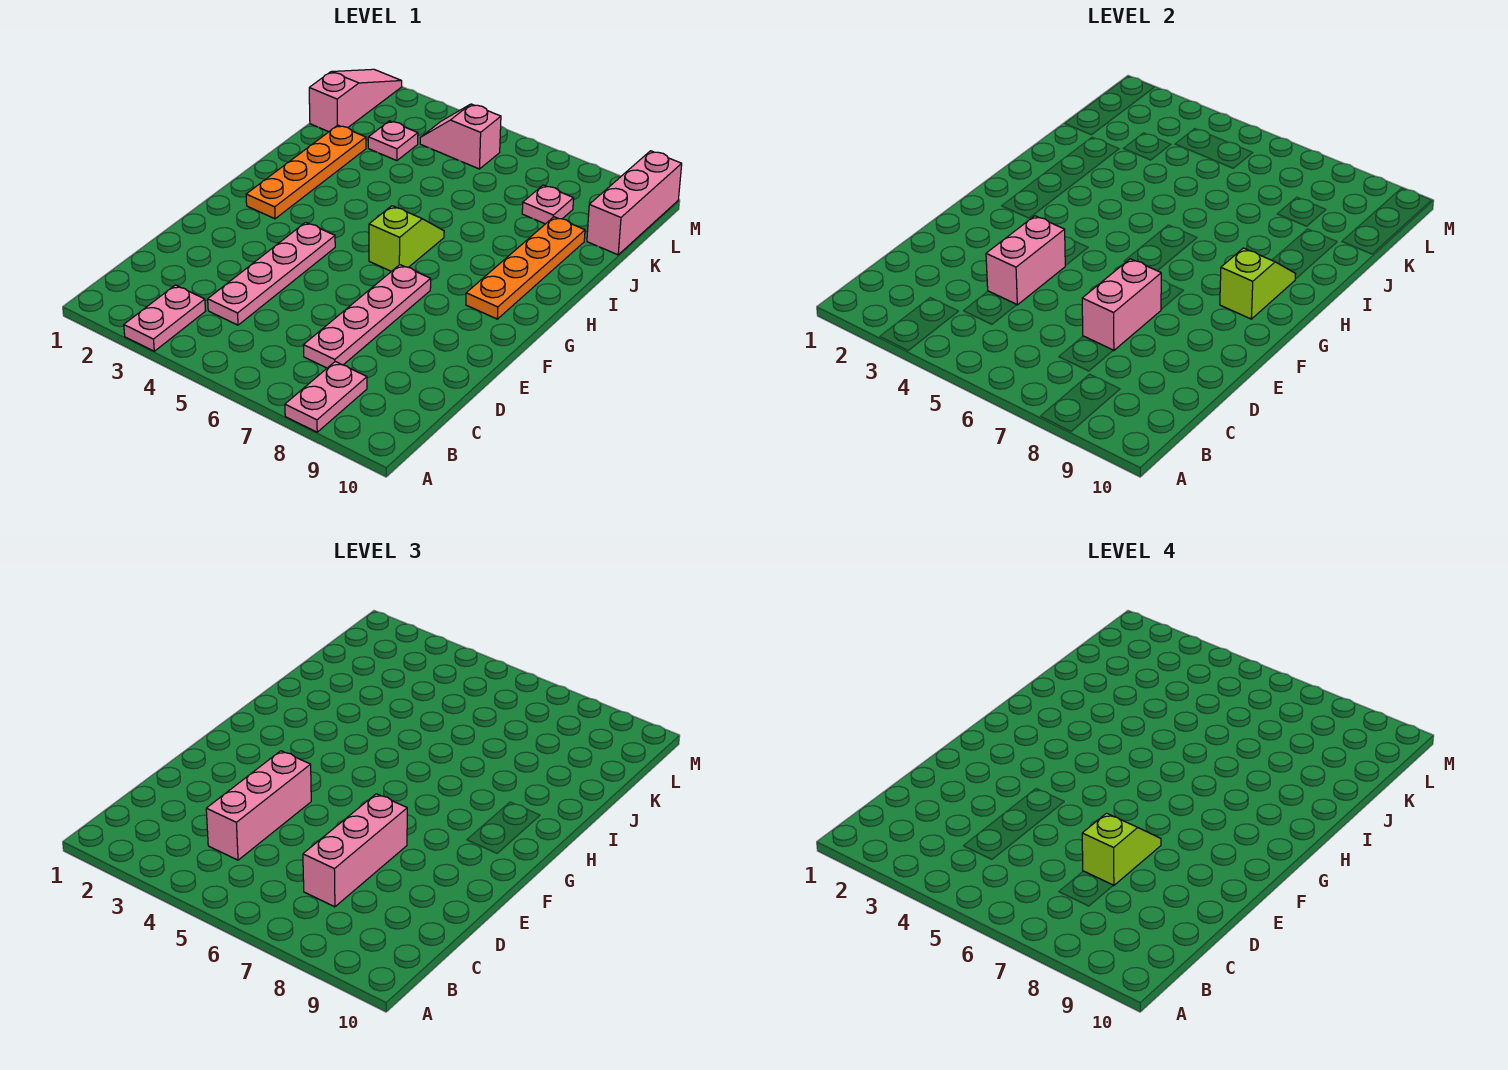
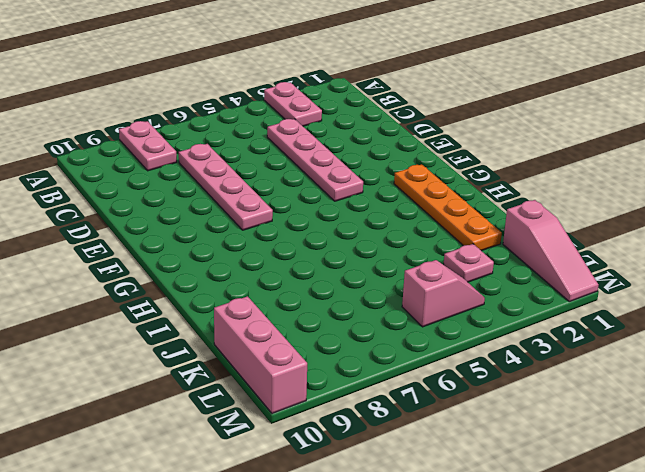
none -> lime slope G6:H6 level 1 top G
none -> orange plate G9:J9 level 1
none -> pink plate K8 level 1

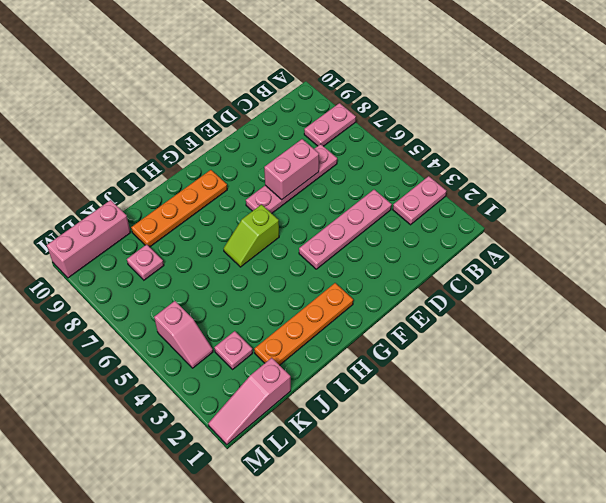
none -> pink brick D4:E4 level 2
none -> lime slope G9:H9 level 2 top G
none -> pink brick C4:E4 level 3

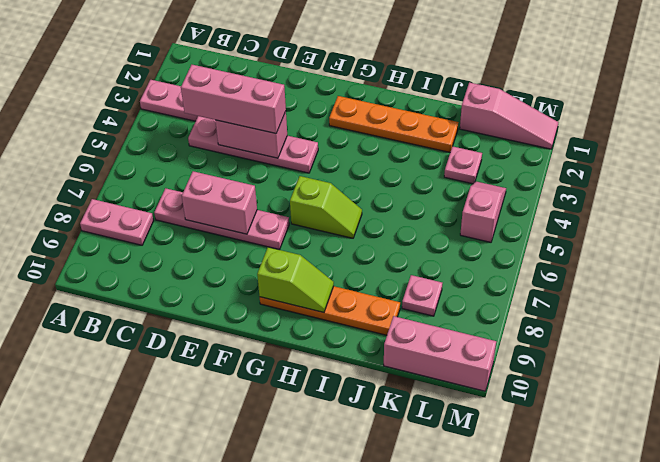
none -> pink brick C7:E7 level 3
none -> lime slope D7:E7 level 4 top D

